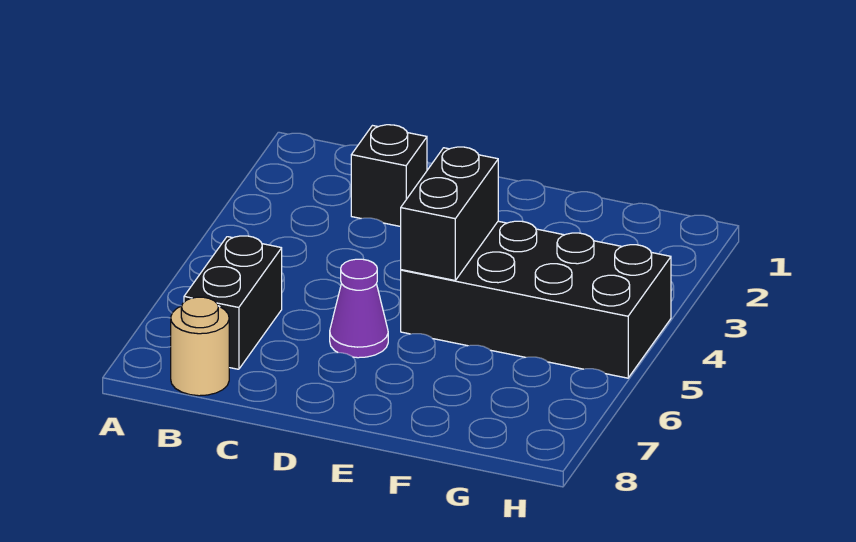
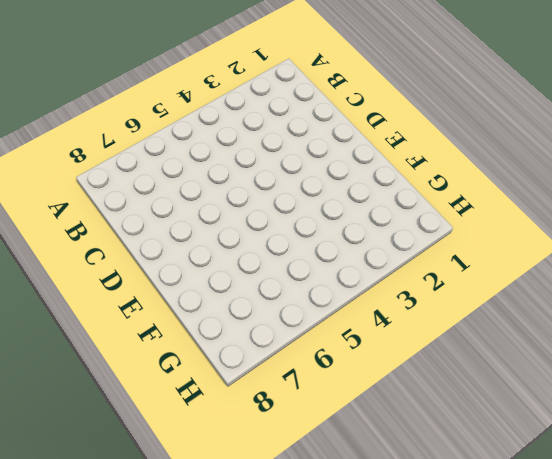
none -> black brick B6:B7 level 1
none -> tan round brick B8 level 1

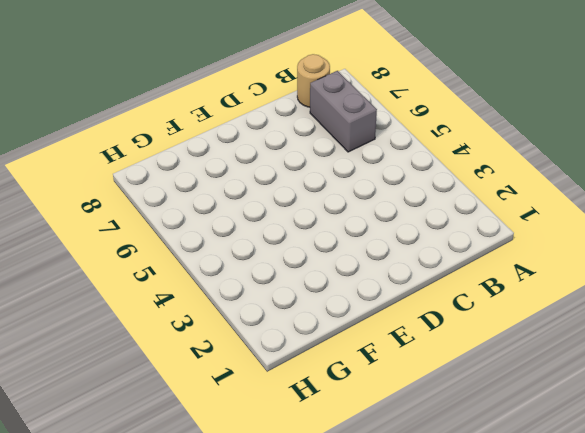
grey brick B6:B7 level 1 -> black brick B6:B7 level 1
none -> black brick C2 level 1
none -> purple cone D6 level 1

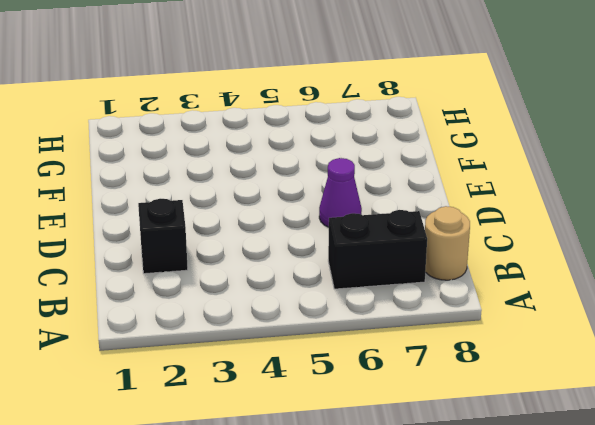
none -> black brick E4:H5 level 1
none -> black brick E4:E5 level 2

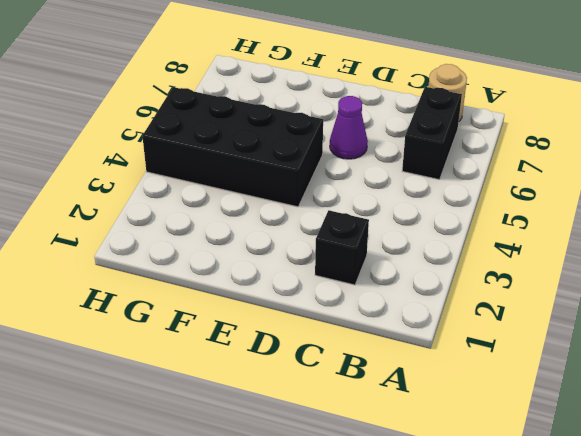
none -> black brick E4:E5 level 2

